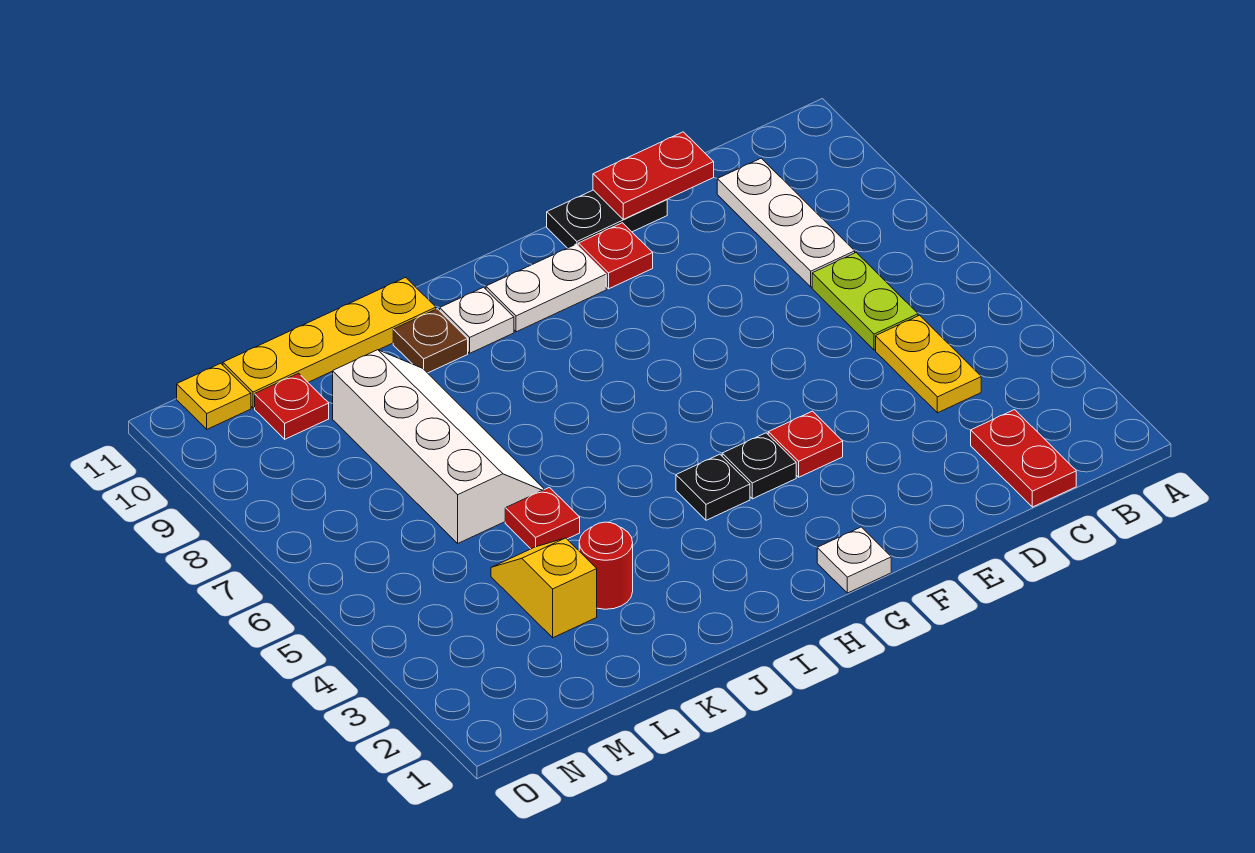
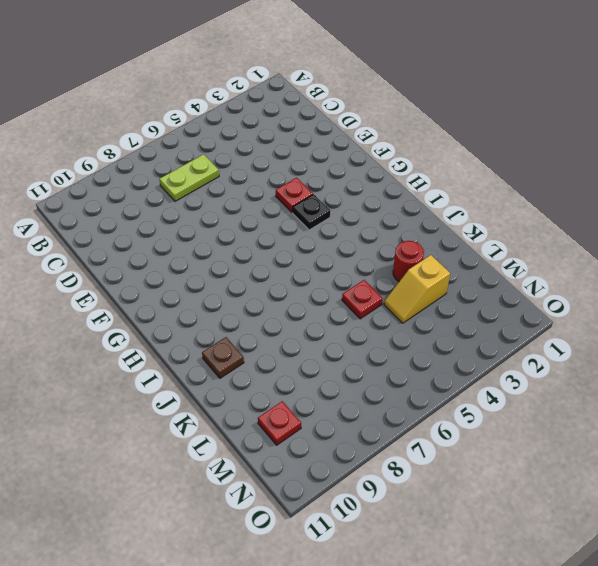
none -> red plate C1:C2 level 1
none -> yellow plate C4:C5 level 1
none -> white plate C8:C10 level 1

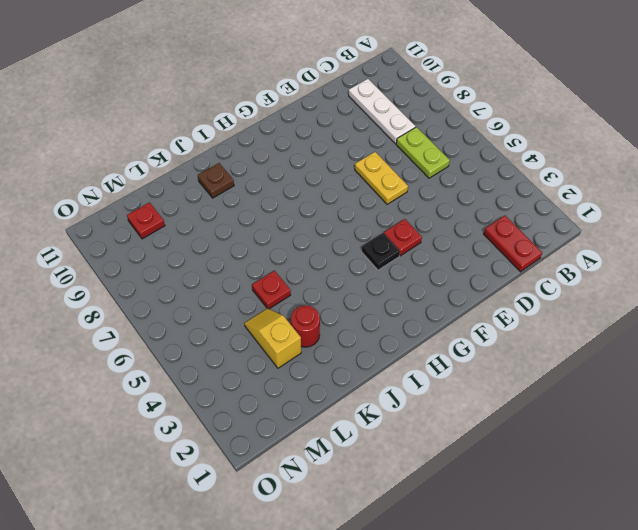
yellow plate E6:E7 level 1 -> yellow plate C4:C5 level 1
none -> black plate E11:F11 level 1
none -> red plate F10 level 1
none -> white plate G1 level 1

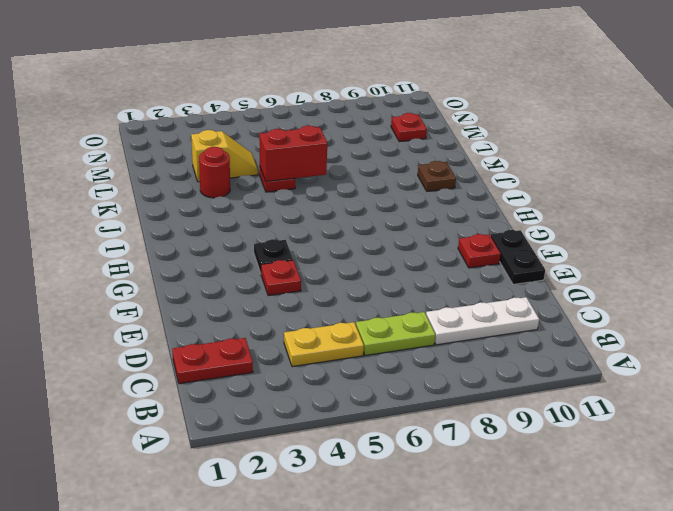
red brick K5:K6 level 2 -> none
none -> white plate G1 level 1
none -> white plate G10:H10 level 1
none -> black plate H4 level 1

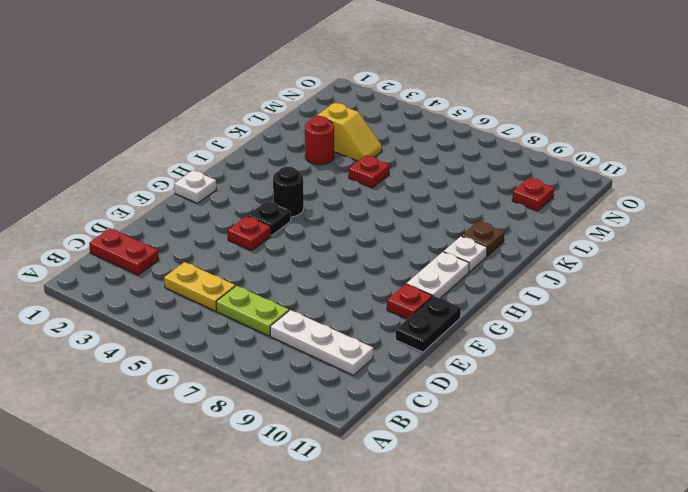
black round brick H4 level 1 -> black plate H4 level 1
none -> yellow plate J11:M11 level 1
none -> white slope K6:L9 level 1 top L
none -> yellow plate N11 level 1

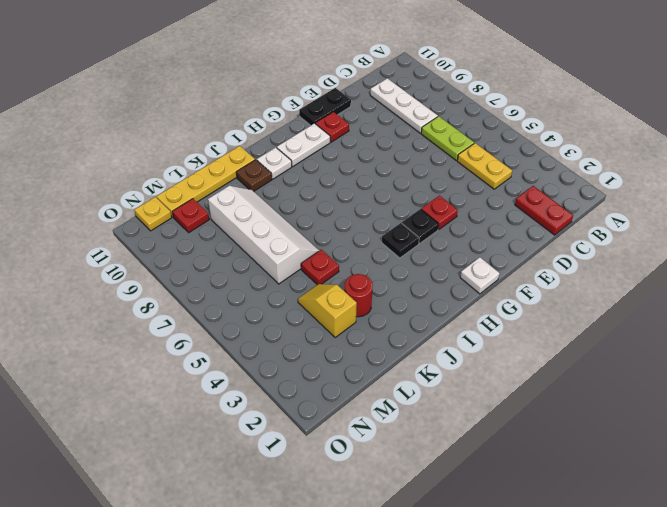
none -> red plate D11:E11 level 2

